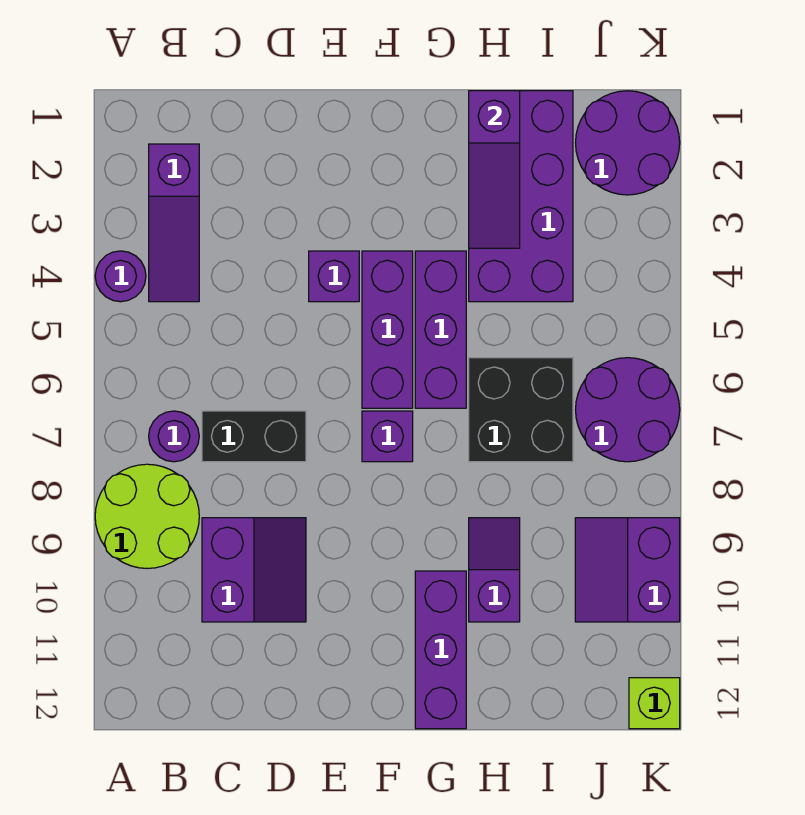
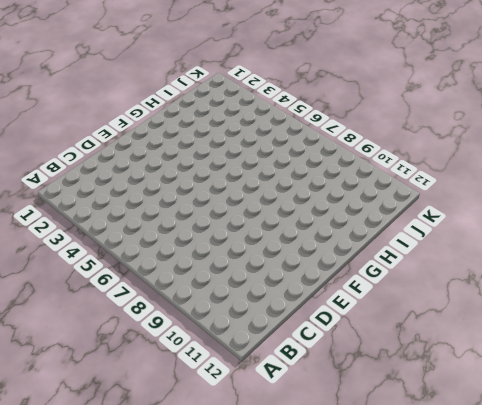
none -> purple round brick A4 level 1
none -> lime round brick A8:B9 level 1
none -> purple slope B2:B4 level 1 top 2

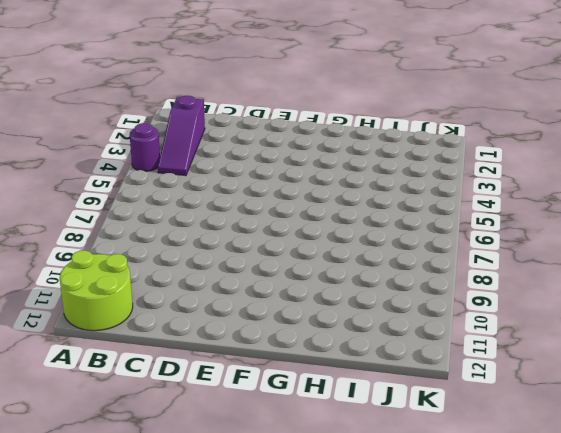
lime round brick A11:B12 level 1 -> lime round brick A8:B9 level 1
none -> purple round brick B7 level 1
none -> black brick C7:D7 level 1
none -> purple slope C9:D10 level 1 top C

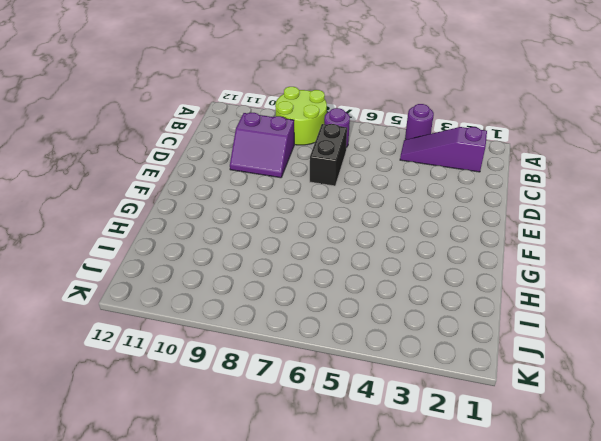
none -> purple brick E4 level 1
none -> purple brick F4:F6 level 1
none -> purple brick F7 level 1

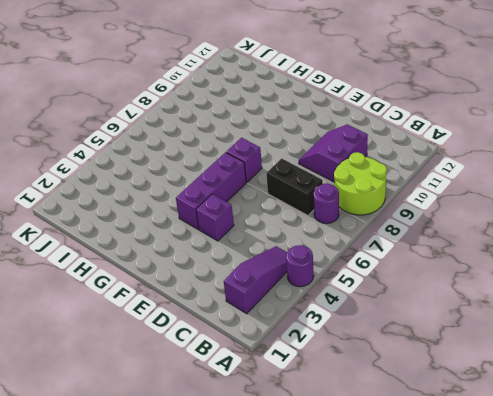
none -> purple brick G4:G6 level 1
none -> purple brick G10:G12 level 1
none -> purple brick H1:I4 level 1

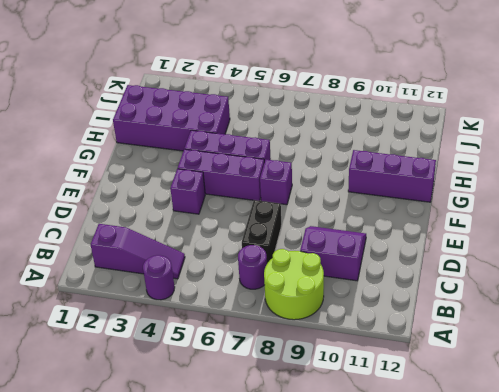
none -> black brick H6:I7 level 1
none -> purple slope H9:H10 level 1 top 10
none -> purple round brick J1:K2 level 1

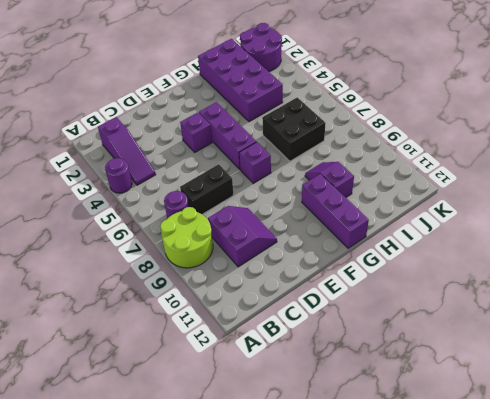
none -> purple brick G4:G6 level 1
none -> purple round brick J6:K7 level 1
none -> purple slope J9:K10 level 1 top K

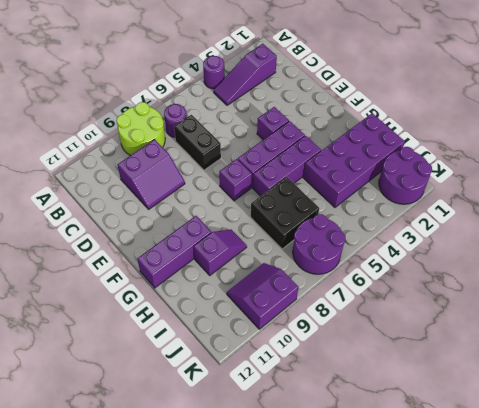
none -> lime brick K12 level 1
none -> purple slope H1:H3 level 2 top 1

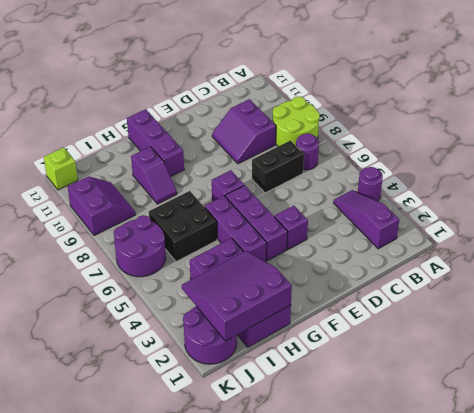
purple slope H1:J3 level 2 top 1 -> purple slope H1:H3 level 2 top 1

